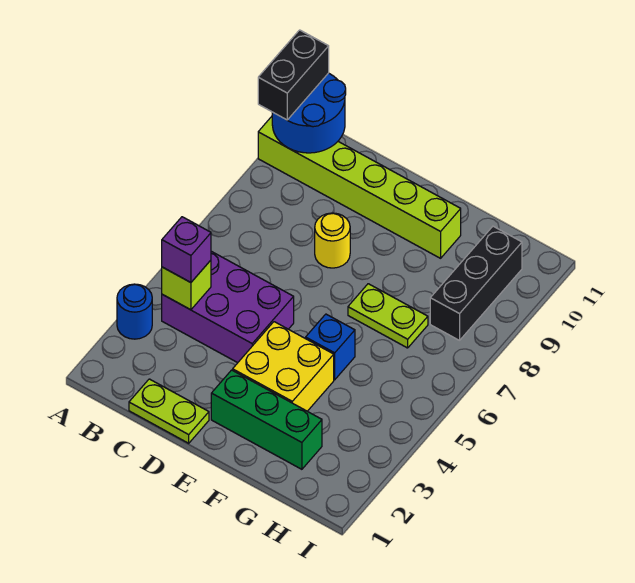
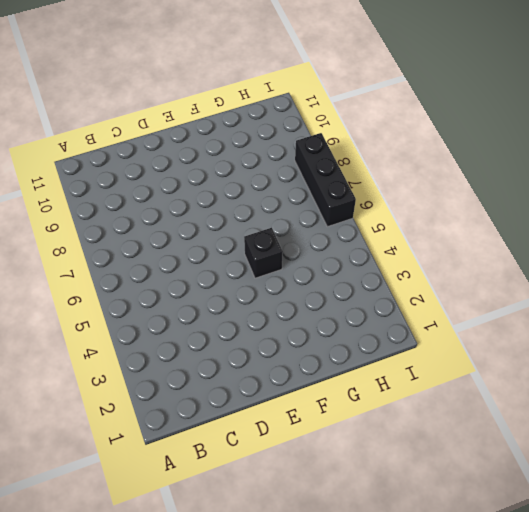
black brick F5 level 1 -> blue brick F5 level 1
black brick I6:I8 level 1 -> black brick H8:H10 level 1
none -> blue round brick A3 level 1
none -> lime brick A10:F10 level 1
none -> purple brick B4:D5 level 1

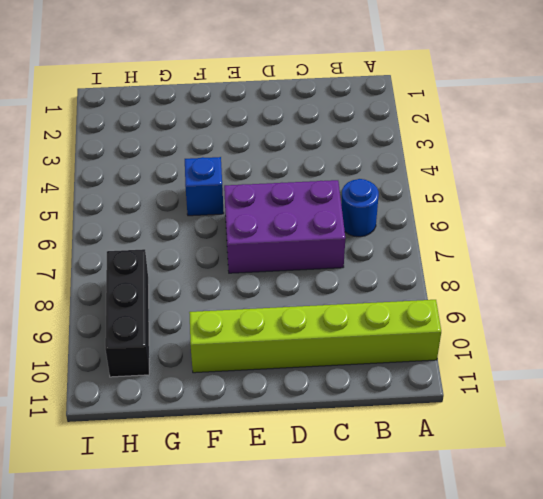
blue round brick B6 level 1 -> blue round brick A3 level 1
purple brick C6:E7 level 1 -> purple brick B4:D5 level 1
none -> lime plate C1:D1 level 1
none -> yellow round brick D8 level 1
none -> green brick E2:G2 level 1

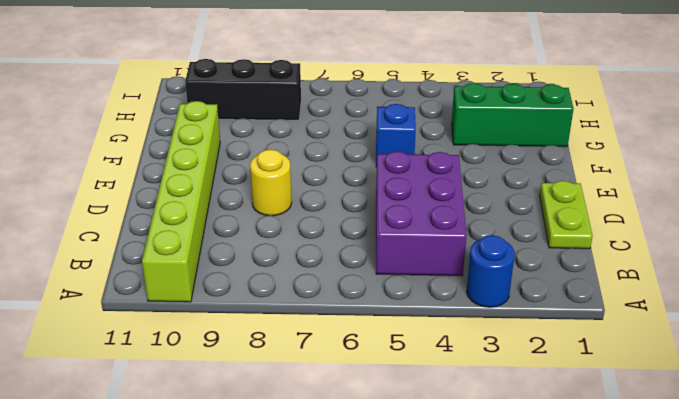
green brick G1:G3 level 1 -> green brick E2:G2 level 1
none -> yellow brick E3:F4 level 1
none -> lime plate F7:G7 level 1
none -> blue round brick A10:B11 level 2

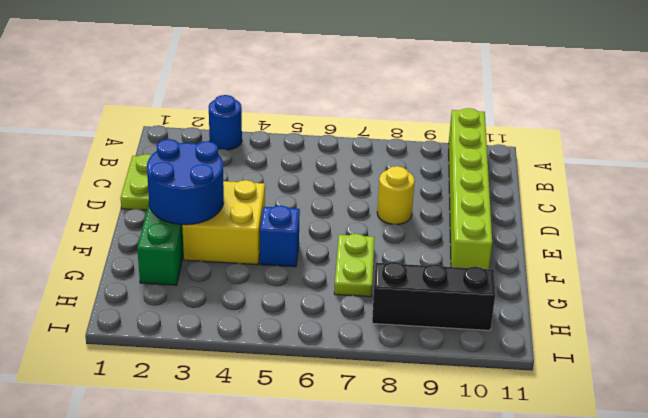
blue round brick E2:F3 level 2 -> blue round brick A10:B11 level 2
none -> purple brick B4:D5 level 1
none -> lime brick B4 level 2
none -> black brick A10:A11 level 3

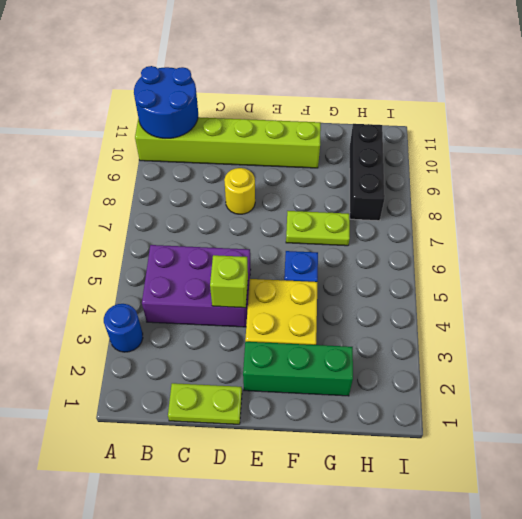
lime brick D4 level 2 -> lime brick B4 level 2
none -> black brick A10:A11 level 3
none -> purple brick B4 level 3

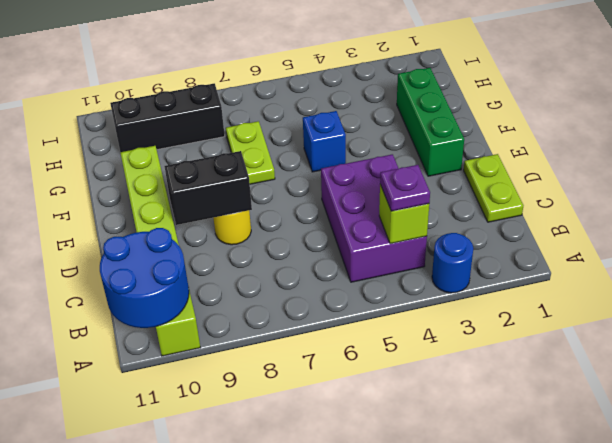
purple plate B4 level 3 -> purple brick B4 level 3
black brick D8:D9 level 2 -> black brick A10:A11 level 3
none -> yellow brick E3:F4 level 1

